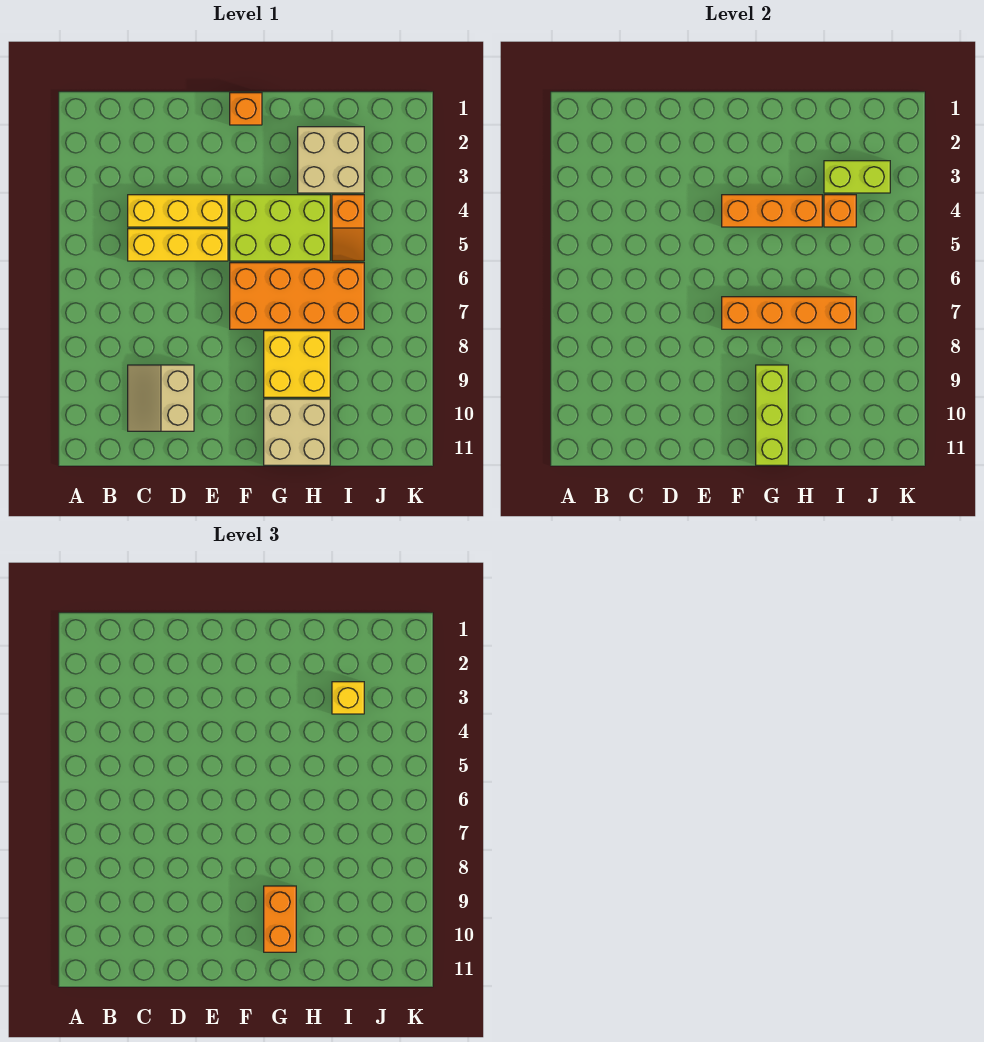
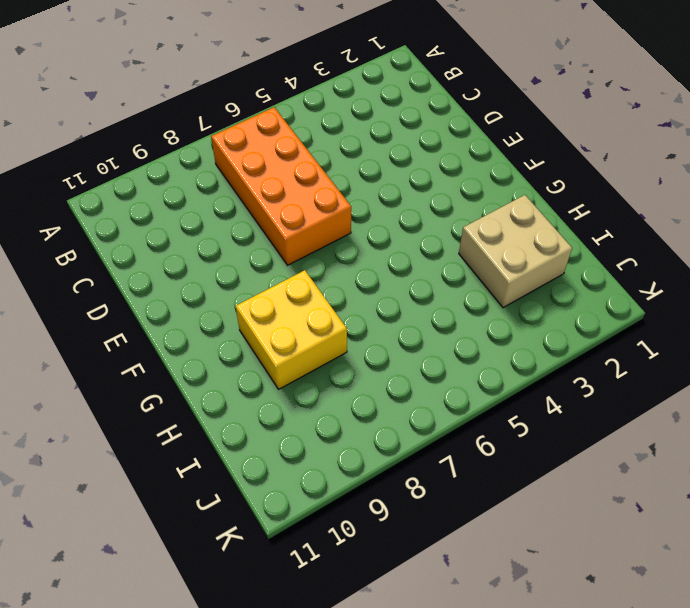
orange brick B6:E7 level 1 -> orange brick F6:I7 level 1
none -> yellow brick C4:E4 level 1
none -> yellow brick C5:E5 level 1
none -> tan slope C9:D10 level 1 top D

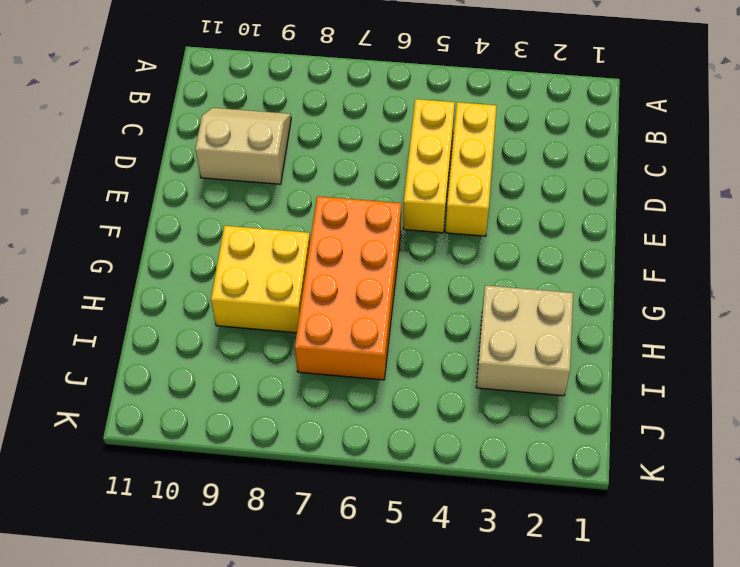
none -> orange brick F1 level 1
none -> lime brick F4:H5 level 1
none -> tan brick G10:H11 level 1

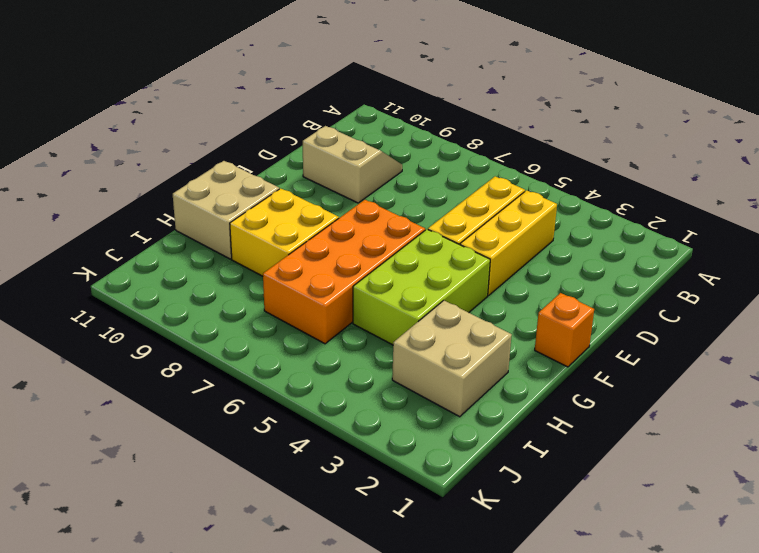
none -> orange slope I4:I5 level 1 top 4
none -> orange brick F4:H4 level 2
none -> orange brick F7:I7 level 2

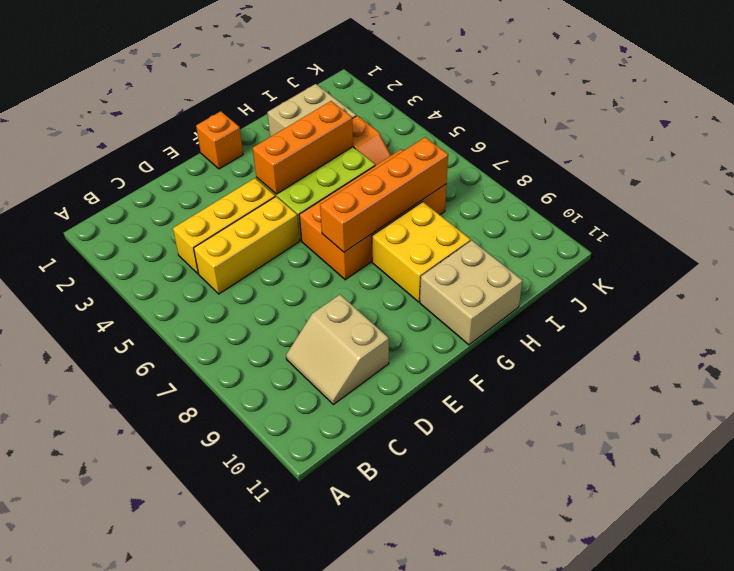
none -> lime brick G9:G11 level 2
none -> lime brick I3:J3 level 2
none -> orange brick I4 level 2

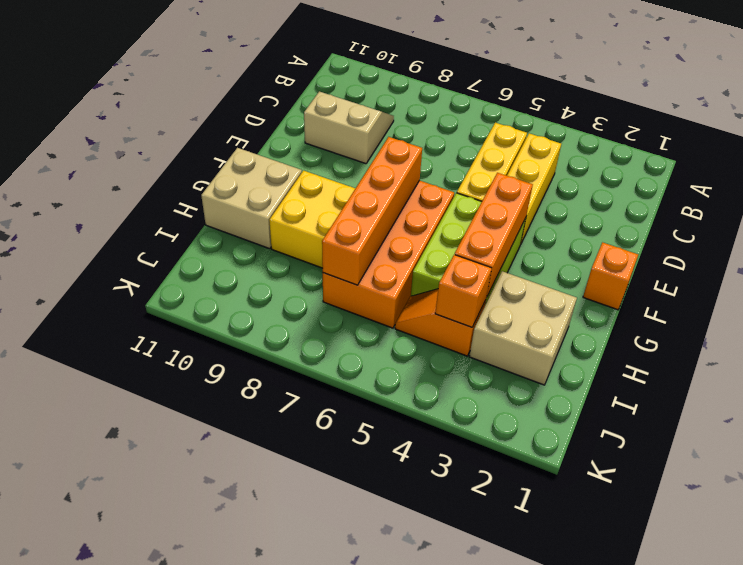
none -> lime brick G9:G11 level 2
none -> lime brick I3:J3 level 2
none -> orange brick G9:G10 level 3

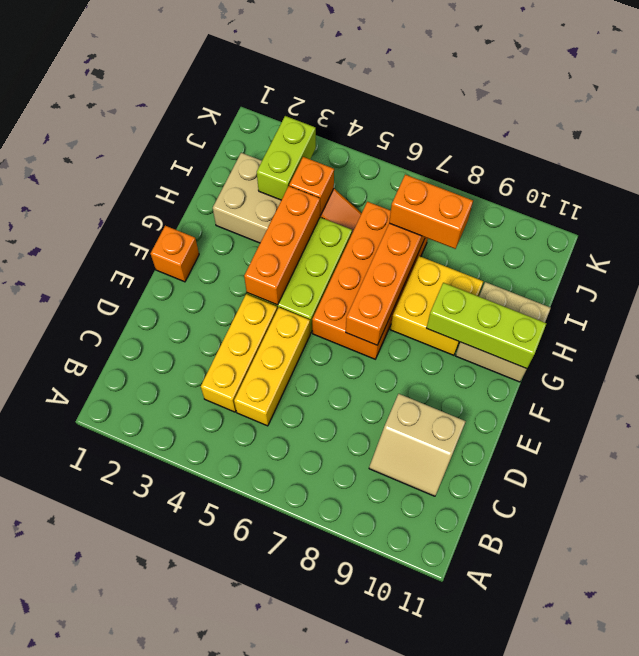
orange brick I7:I8 level 3 -> orange brick G9:G10 level 3
none -> yellow brick I3 level 3

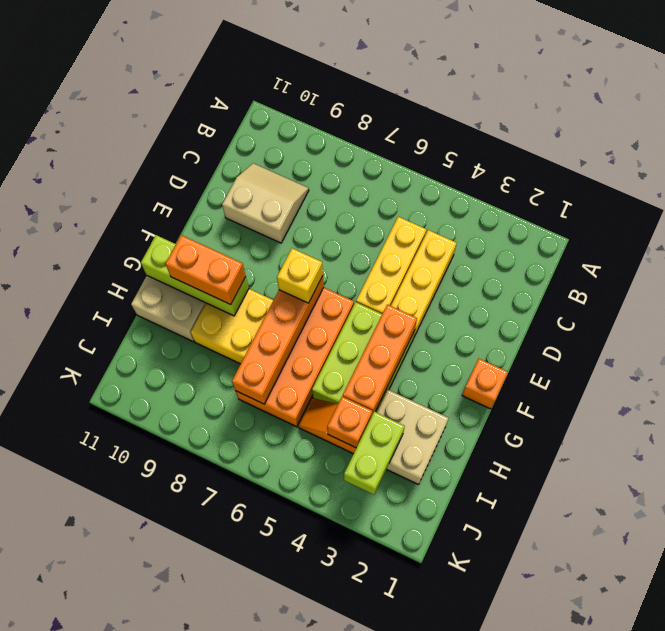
yellow brick F7 level 3 -> yellow brick I3 level 3

